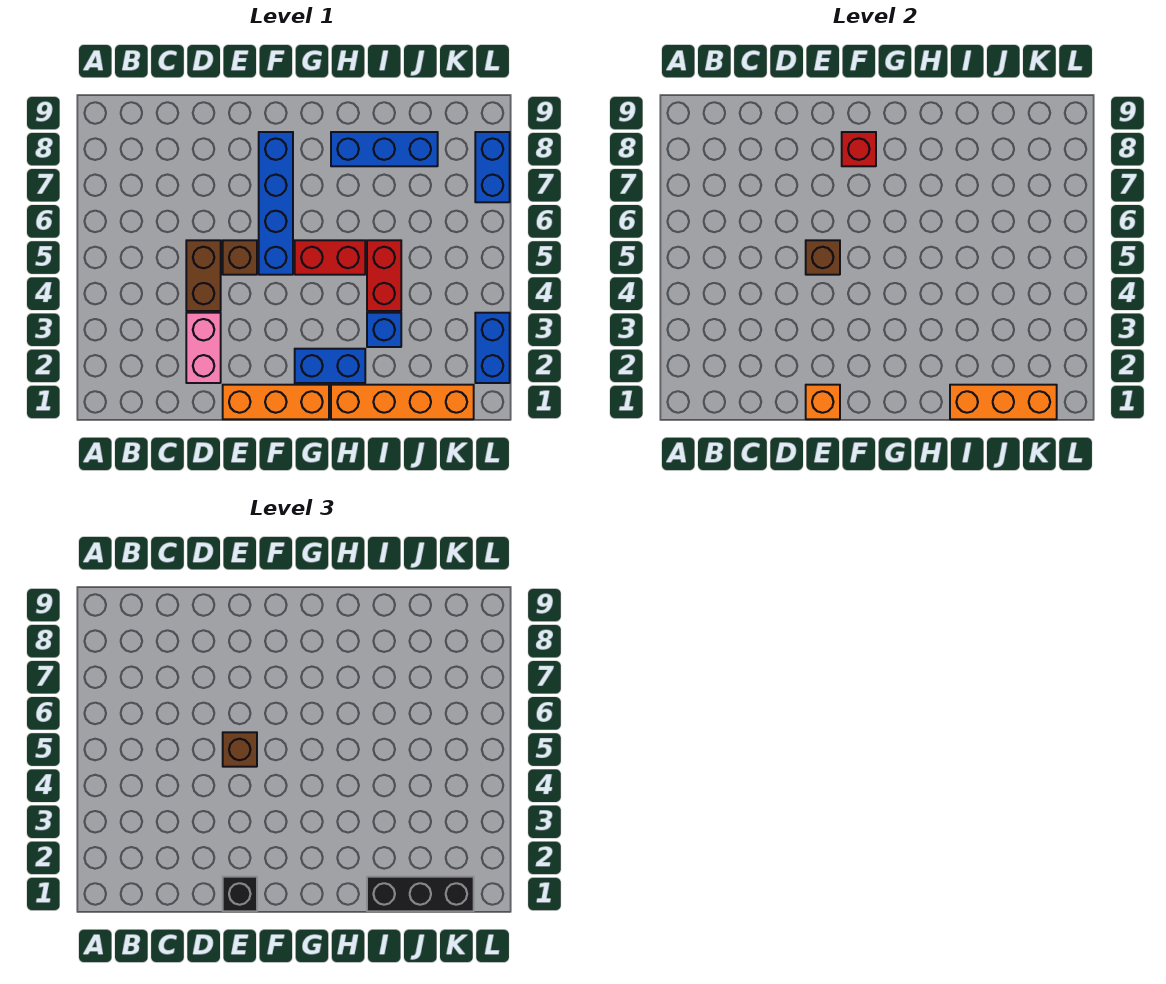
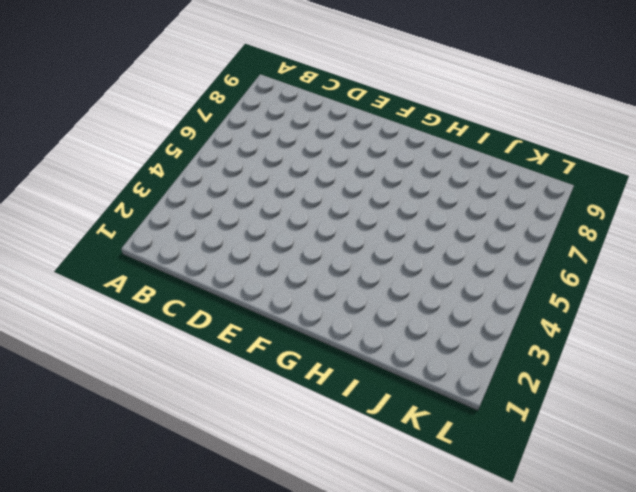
none -> pink brick D2:D3 level 1
none -> brown brick D4:D5 level 1
none -> orange brick E1:G1 level 1

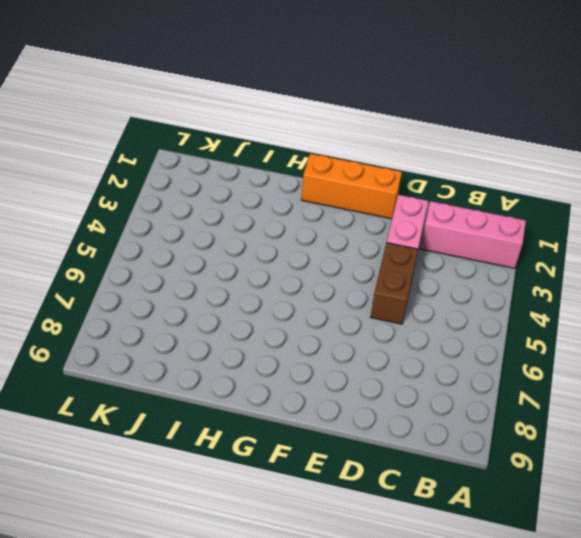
pink brick A2:C2 level 1 -> none
none -> brown brick E5 level 1
none -> blue brick F5:F8 level 1
none -> blue brick G2:H2 level 1

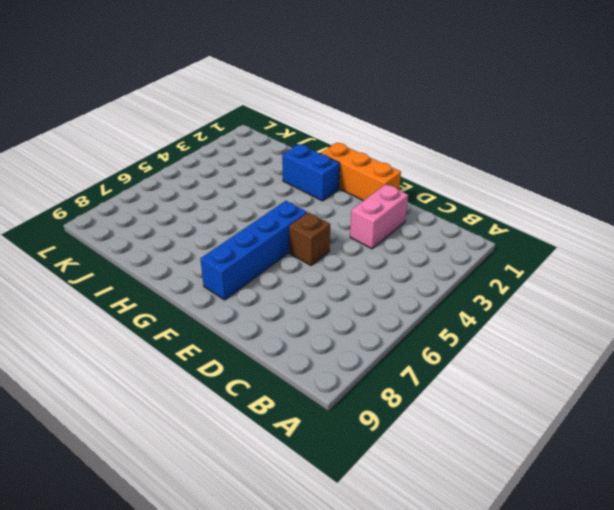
none -> brown brick D4:D5 level 1
none -> red brick G5:H5 level 1
none -> orange brick H1:K1 level 1

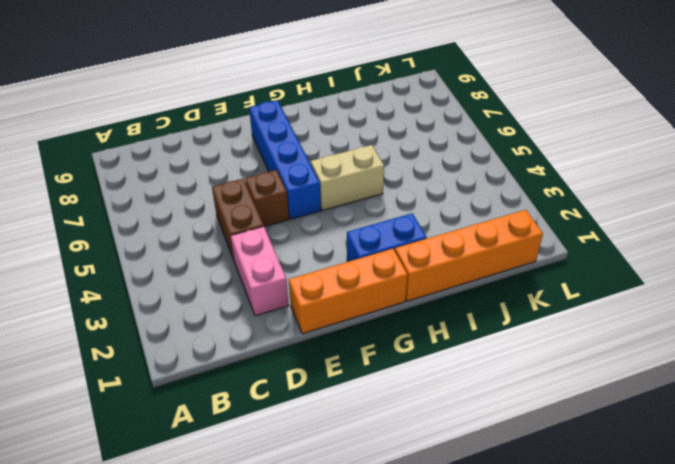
tan brick G5:H5 level 1 -> red brick G5:H5 level 1
none -> blue brick H8:J8 level 1
none -> blue brick I3 level 1
none -> red brick I4:I5 level 1

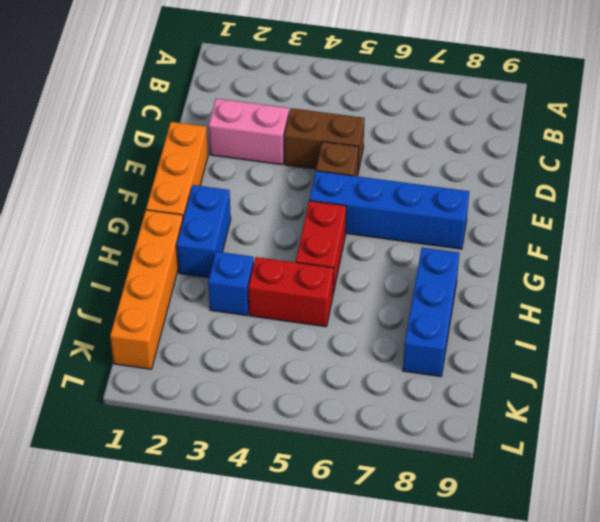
none -> blue brick L2:L3 level 1
none -> blue brick L7:L8 level 1
none -> orange brick E1 level 2

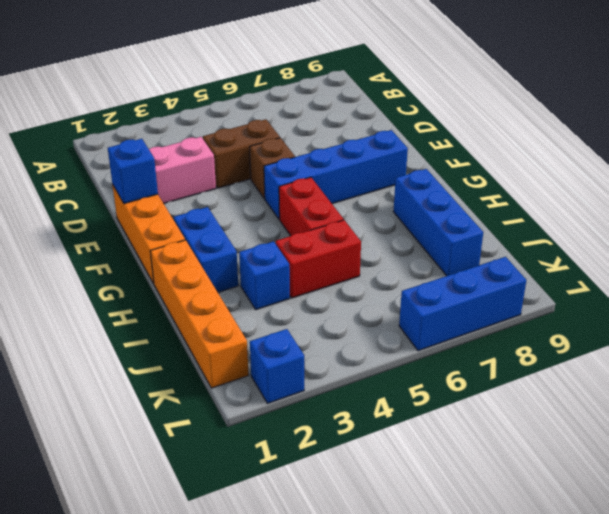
blue brick E1 level 2 -> orange brick E1 level 2
blue brick L2 level 1 -> blue brick L2:L3 level 1
blue brick L6:L8 level 1 -> blue brick L7:L8 level 1
none -> brown brick E5 level 2
none -> red brick F8 level 2
none -> orange brick I1:K1 level 2

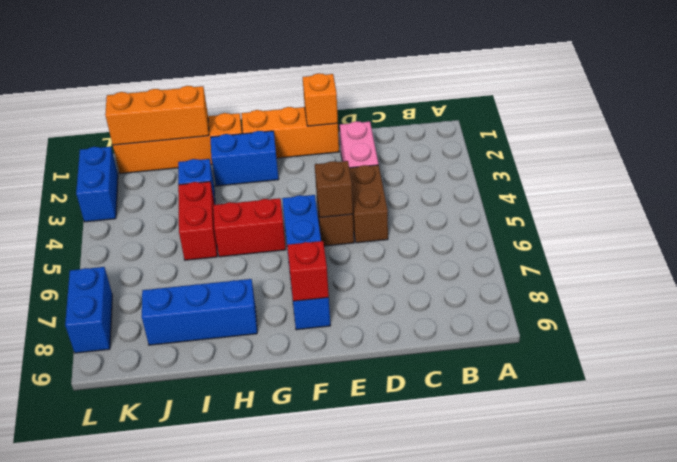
none -> black brick E1 level 3
none -> brown brick E5 level 3
none -> black brick I1:K1 level 3

